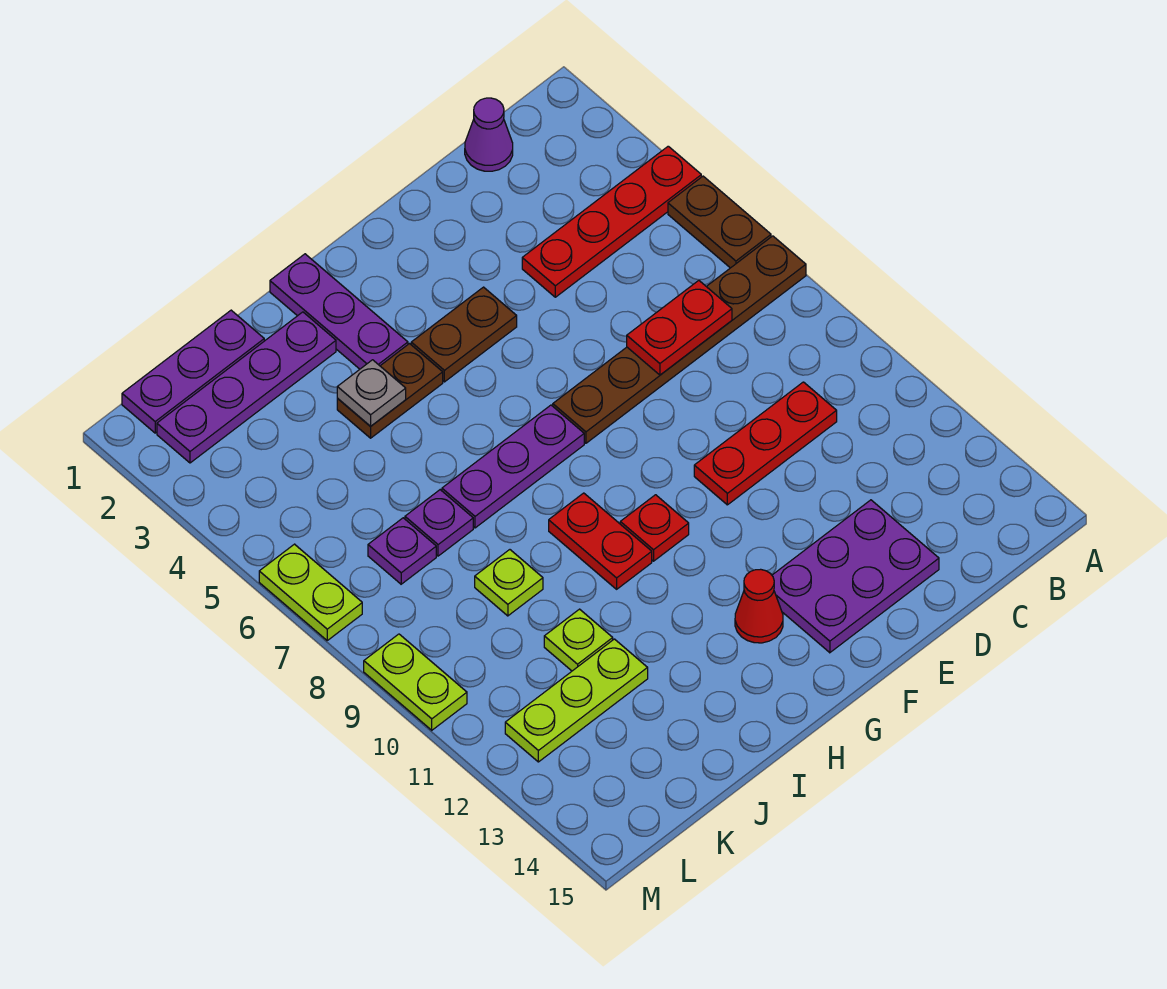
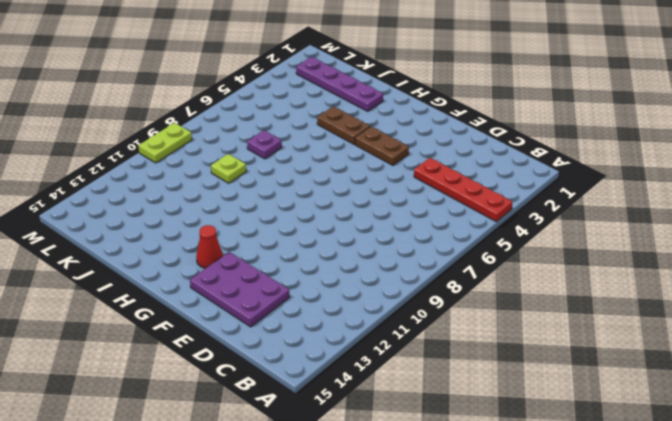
none -> brown plate A5:A6 level 1
none -> brown plate A7:F7 level 1
none -> purple cone C1 level 1

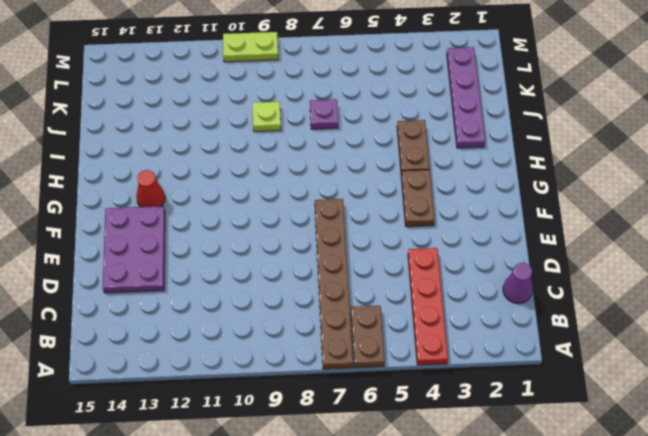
brown plate A6:B6 level 1 -> brown plate A5:A6 level 1
none -> red plate C10:E10 level 1
none -> purple plate G7:I7 level 1
none -> red plate G10 level 1

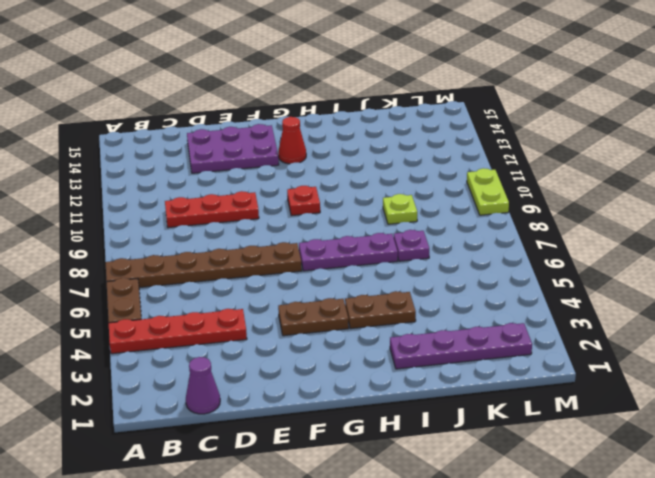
none -> purple plate H1:H3 level 1
none -> red plate H9:H10 level 1
none -> purple plate J1:L1 level 1

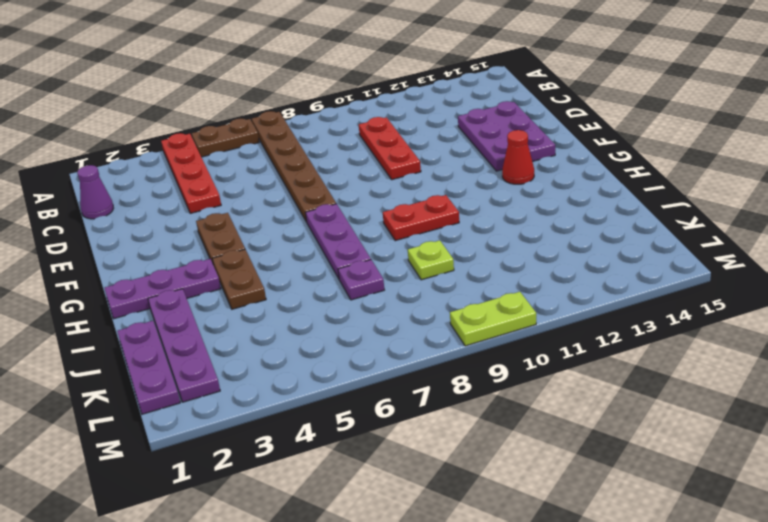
none -> red plate G10 level 1
none -> lime plate J11 level 1
none -> lime plate J12:L12 level 1

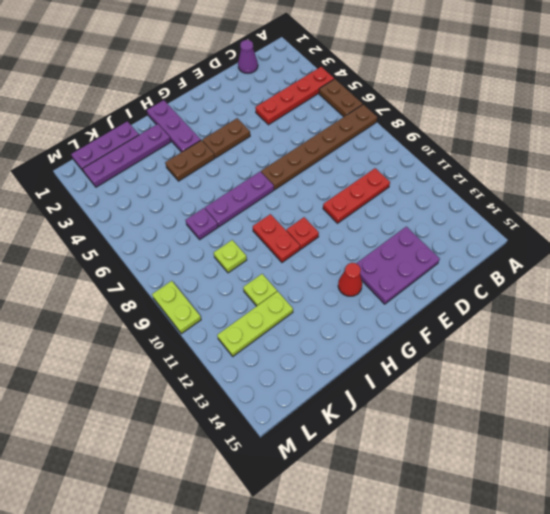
none -> purple plate K7 level 1
none -> lime plate M6:M7 level 1
none -> red plate C7:D7 level 2

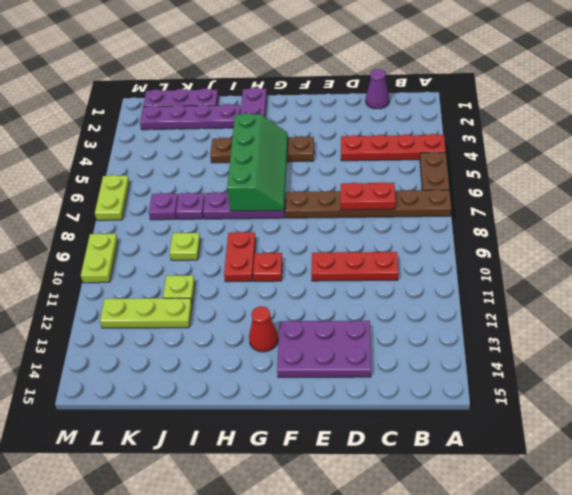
green slope G4:H7 level 2 top H -> none
none -> grey plate I4 level 2

